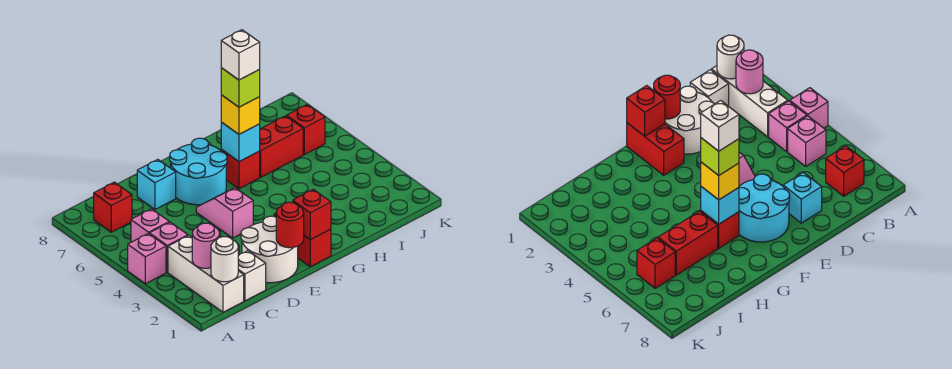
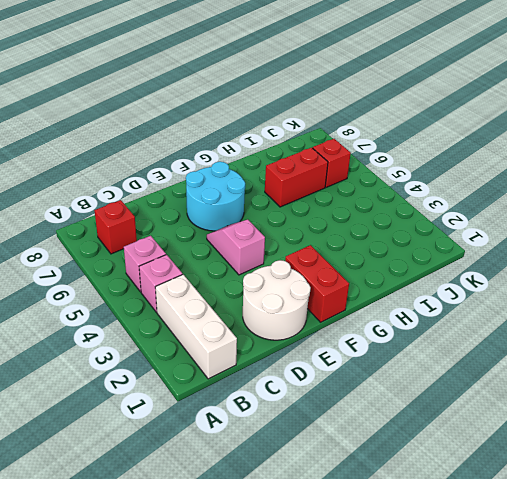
none -> pink brick A4 level 1
none -> white brick C1 level 1
none -> cyan brick D7 level 1

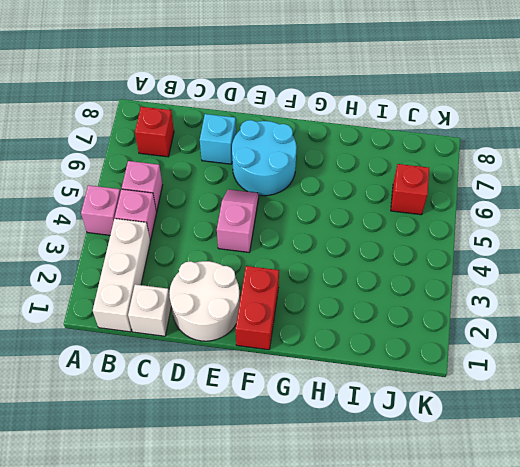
none -> red brick G6 level 1
none -> red brick H6:I6 level 1
none -> white round brick B1 level 2

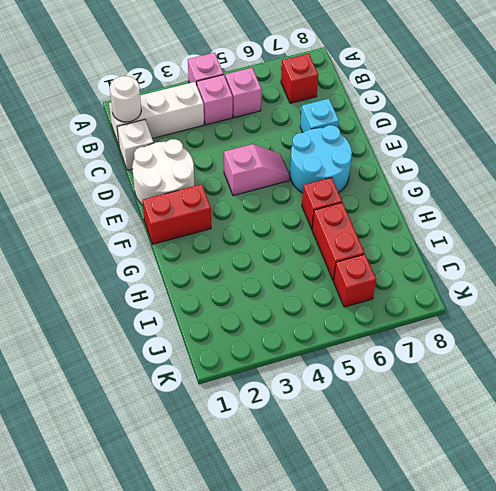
none -> pink round brick B2 level 2
none -> red round brick E1 level 2
none -> red brick F1 level 2

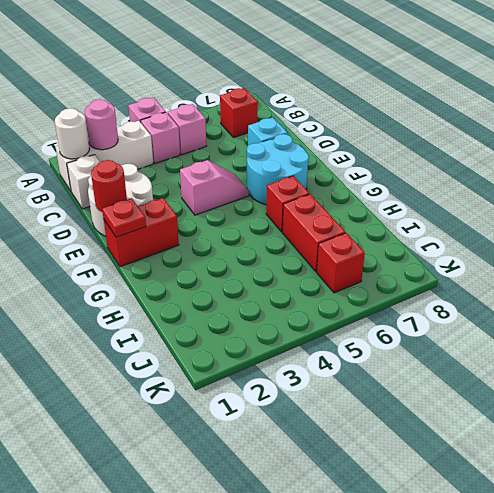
red plate F1 level 2 -> red brick F1 level 2
none -> cyan brick G6 level 2
none -> yellow brick G6 level 3
none -> lime brick G6 level 4

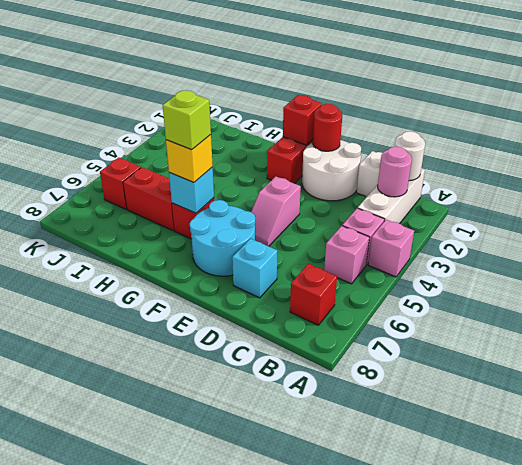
none -> white brick G6 level 5

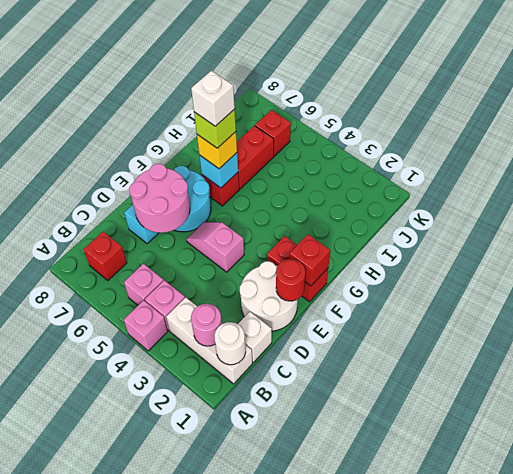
pink round brick D6:E7 level 2 -> none

